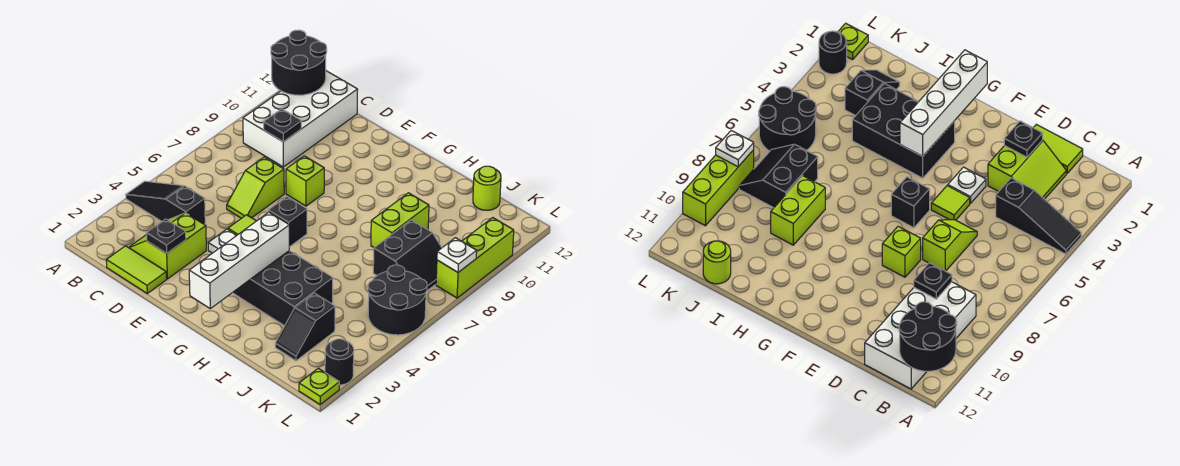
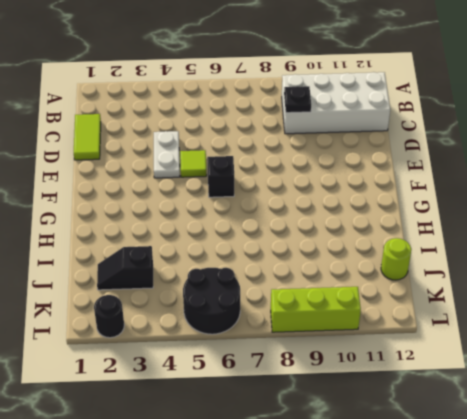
white plate D4:E4 level 1 -> white plate E4 level 1
none -> black slope A4:C4 level 1 top C
none -> lime slope C2:D3 level 1 top D
none -> lime slope D6:D7 level 1 top 7

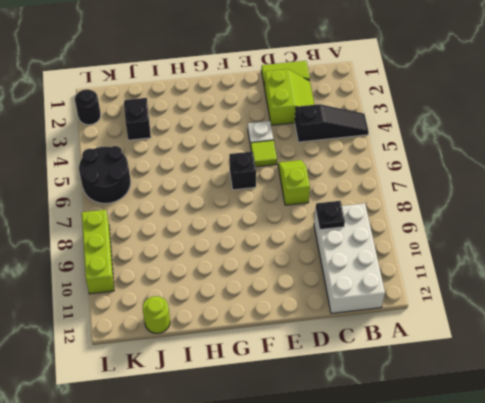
none -> lime brick E8 level 1
none -> black brick G3:I4 level 1
none -> lime brick I8:I9 level 1

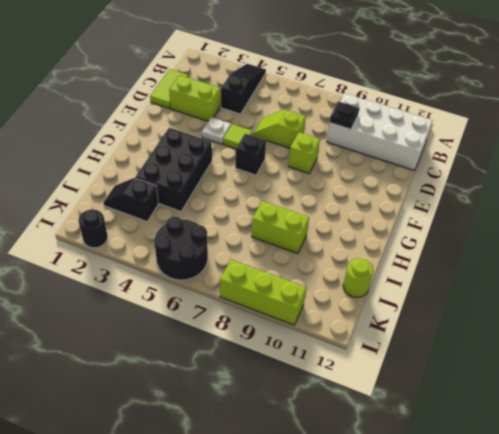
none -> black slope J7:K8 level 1 top J
none -> lime plate L1 level 1
none -> black round brick A11:B12 level 2

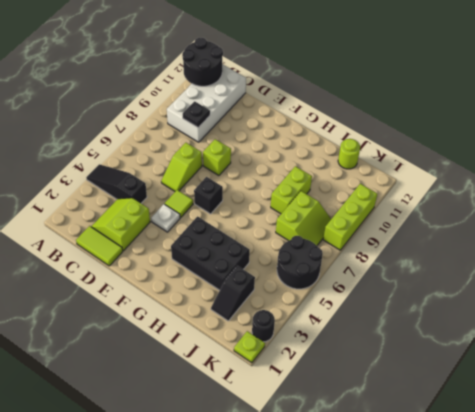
lime slope J7:K8 level 1 top J -> black slope J7:K8 level 1 top J
none -> black plate D2 level 2
none -> white brick G1:G4 level 2
none -> white plate L8 level 2

